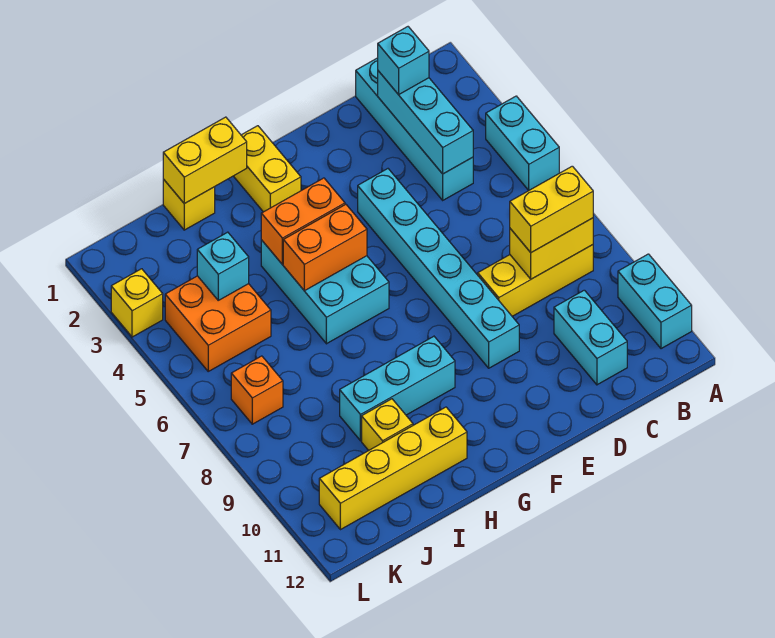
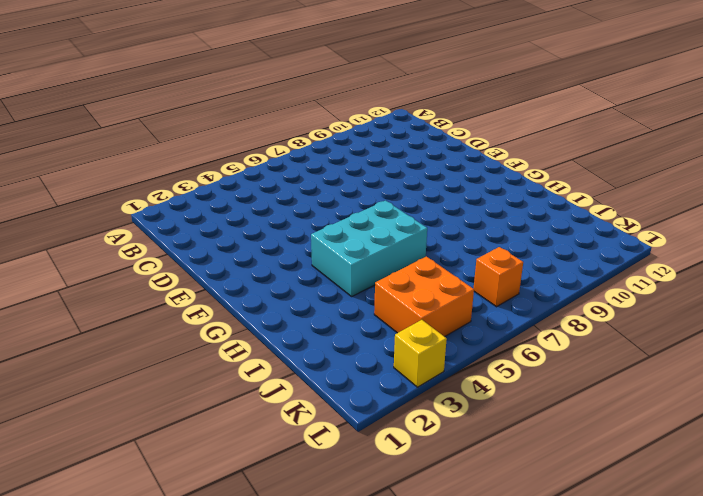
none -> cyan brick A4:A5 level 1
none -> cyan brick A10:A11 level 1
none -> yellow brick B8:D8 level 1

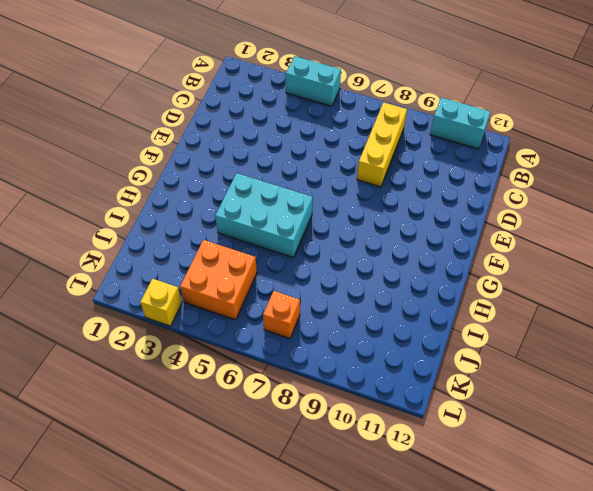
none -> cyan brick C1:C4 level 1
none -> cyan brick C10:C11 level 1
none -> cyan brick E4:E9 level 1

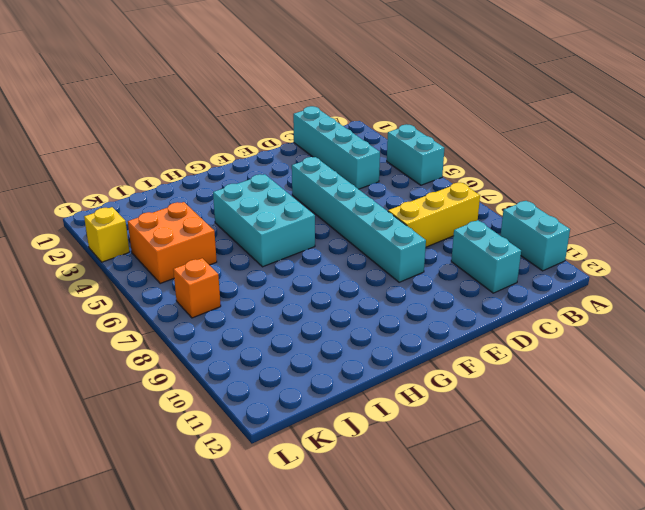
none -> yellow brick G1:G2 level 1
none -> cyan brick G9:I9 level 1
none -> yellow brick H11:K11 level 1

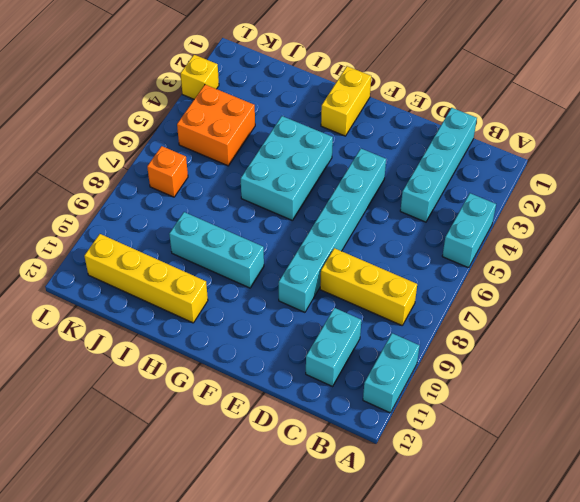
none -> yellow brick I1 level 1
none -> yellow brick I10 level 1
none -> yellow brick B8:C8 level 2

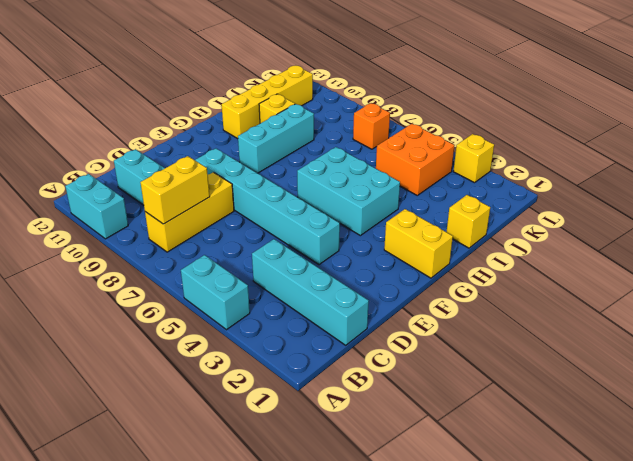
none -> cyan brick C2:C4 level 2
none -> orange brick G4:H4 level 2
none -> orange brick G5:H5 level 2

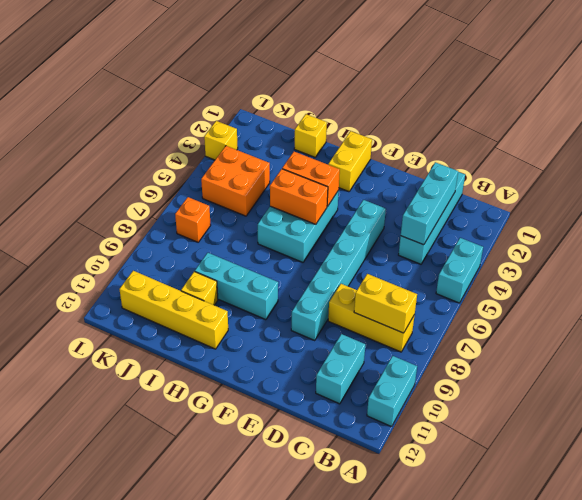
none -> yellow brick H1:I1 level 2
none -> cyan brick J4 level 2
none -> yellow brick B8:C8 level 3

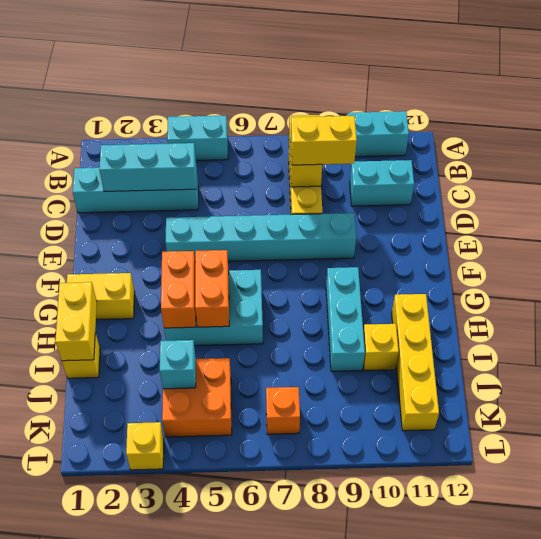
yellow brick C8:C9 level 3 -> yellow brick B8:C8 level 3
none -> cyan brick C2 level 3

